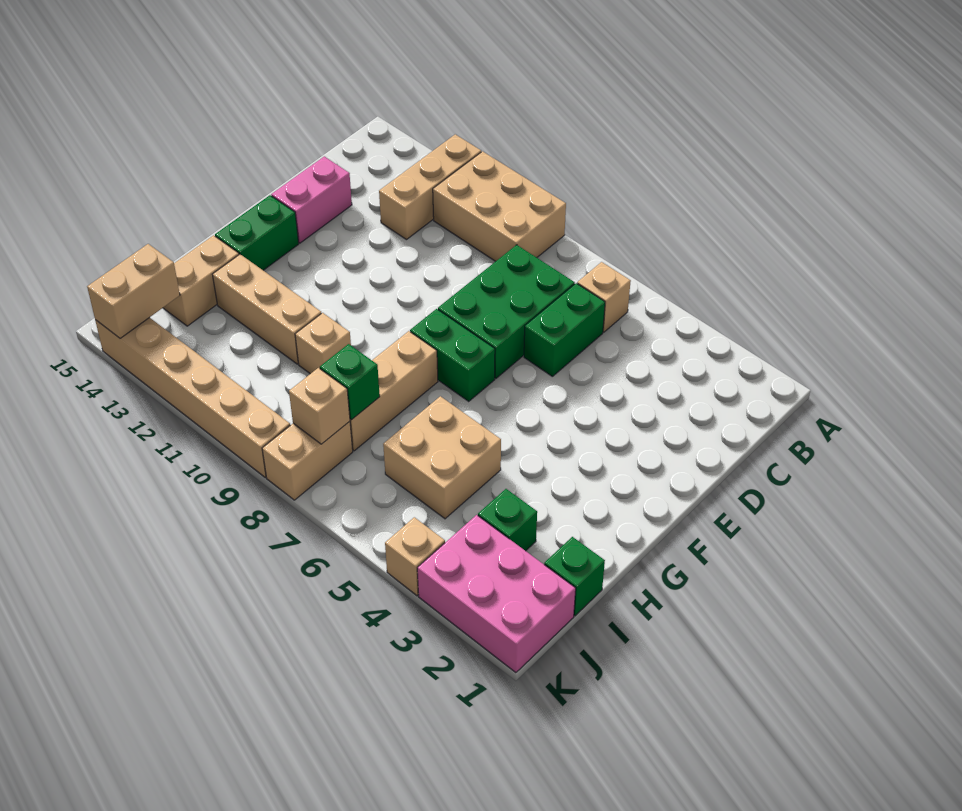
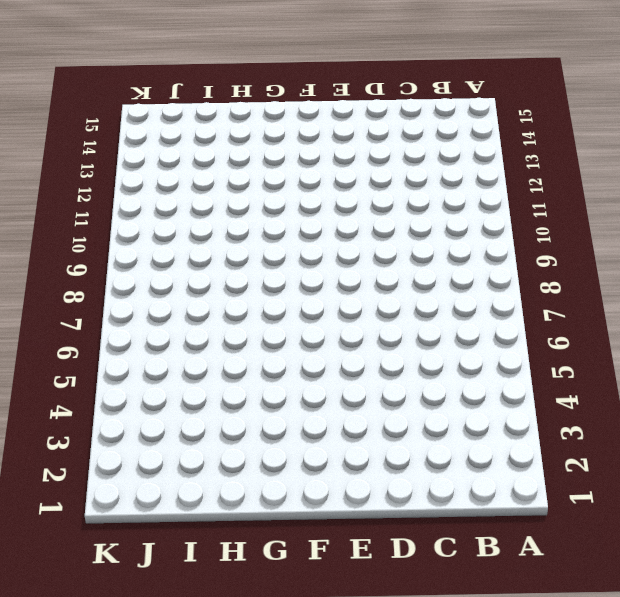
none -> tan brick A9:B11 level 1
none -> tan brick A12:C12 level 1
none -> tan brick B6 level 1

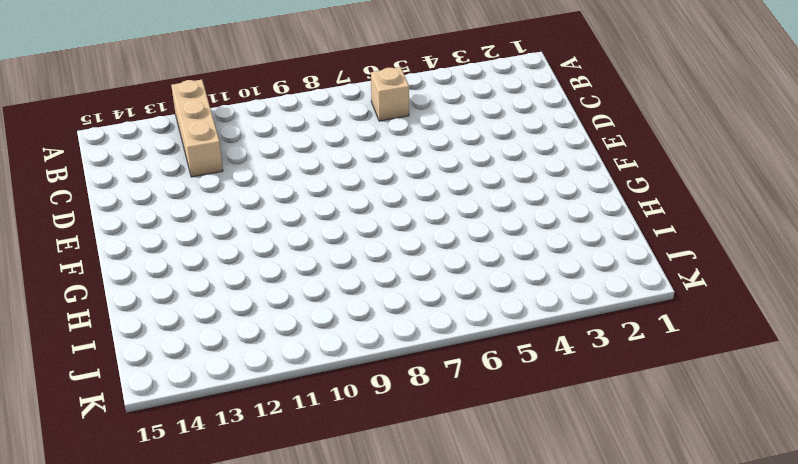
none -> tan brick A9:B11 level 1
none -> green brick C6:D6 level 1
none -> green brick C7:E8 level 1

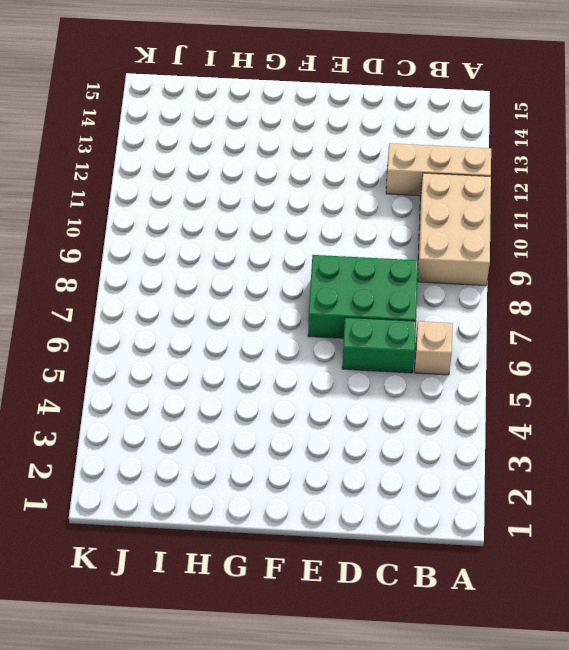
none -> pink brick D14:E14 level 1
none -> green brick F7:F8 level 1
none -> green brick F14:G14 level 1

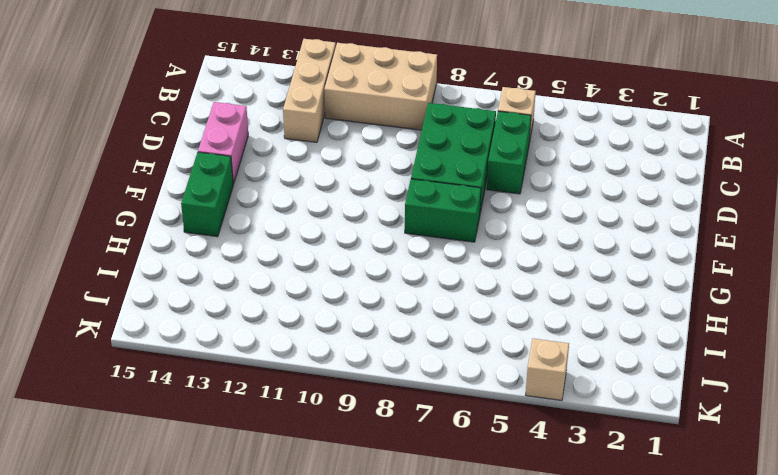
none -> tan brick G8:I8 level 1
none -> tan brick H5:I6 level 1
none -> tan brick H10 level 1

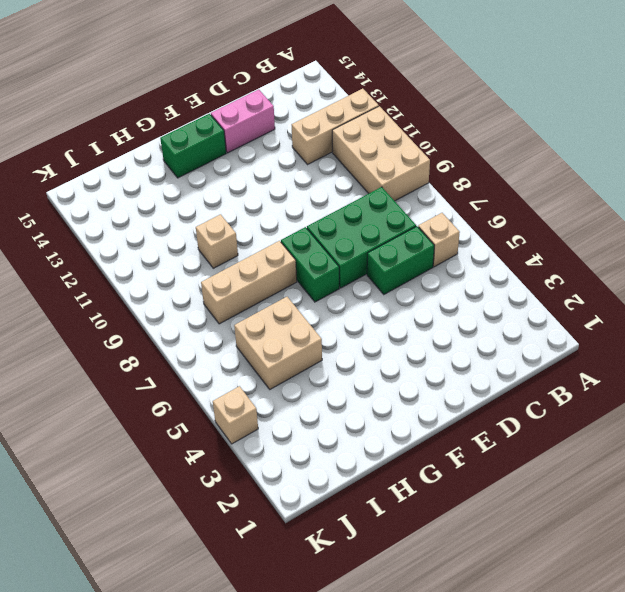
none -> tan brick H11:H13 level 1
none -> tan brick H14:I14 level 1
none -> green brick I1 level 1

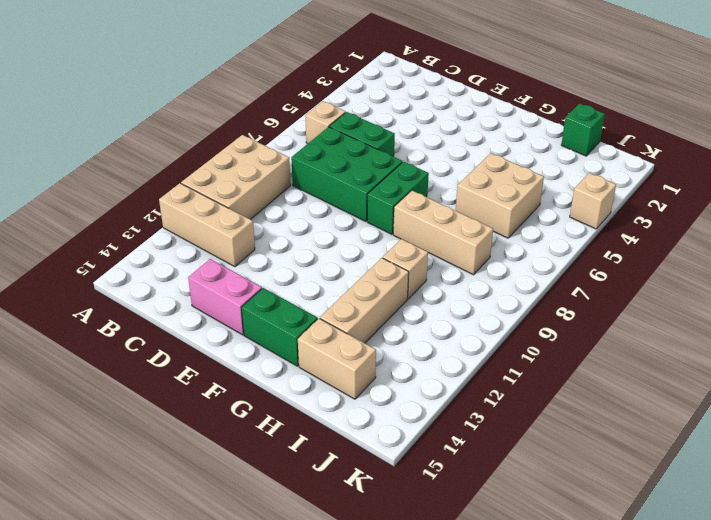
none -> green brick I3 level 1
none -> pink brick J1:K3 level 1
none -> tan brick J8:K8 level 1

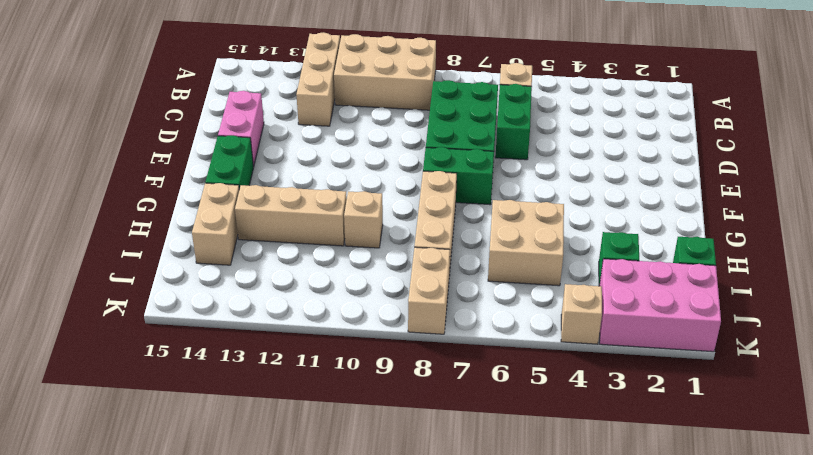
none -> tan brick K9:K14 level 1
none -> green brick I8 level 2
none -> tan brick J8 level 2

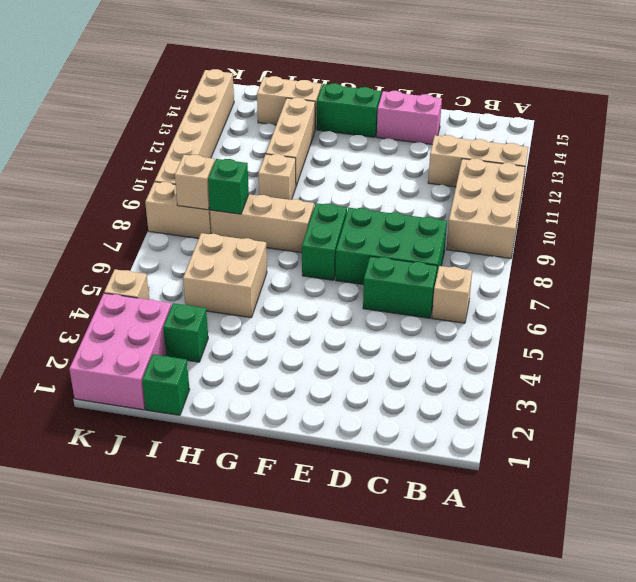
none -> tan brick J14:K14 level 2

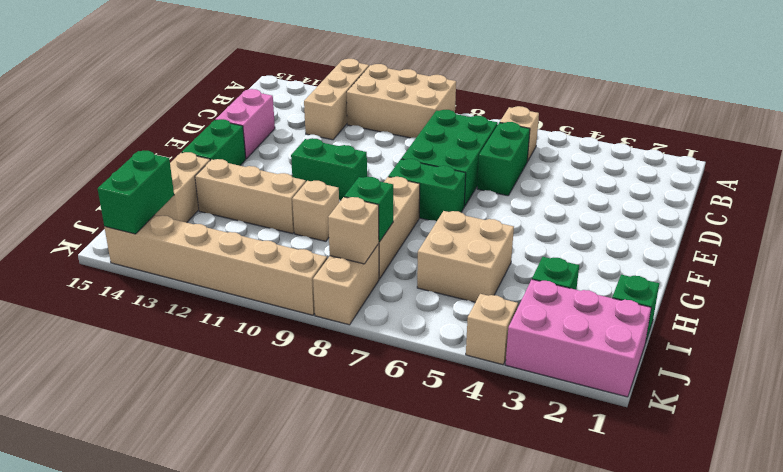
green brick F10:F11 level 1 -> none
green brick J14:K14 level 2 -> tan brick J14:K14 level 2

